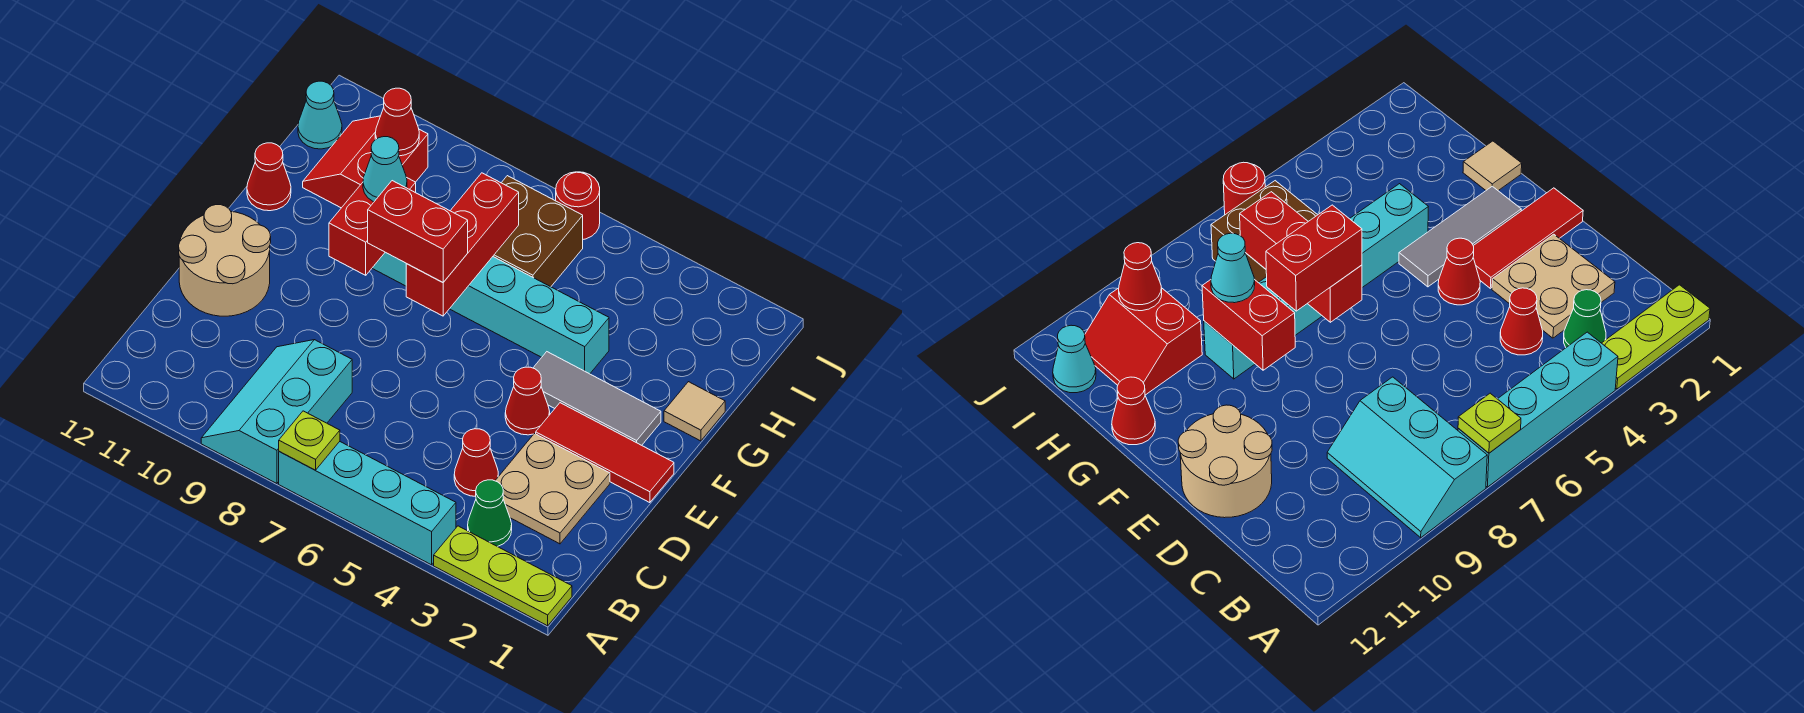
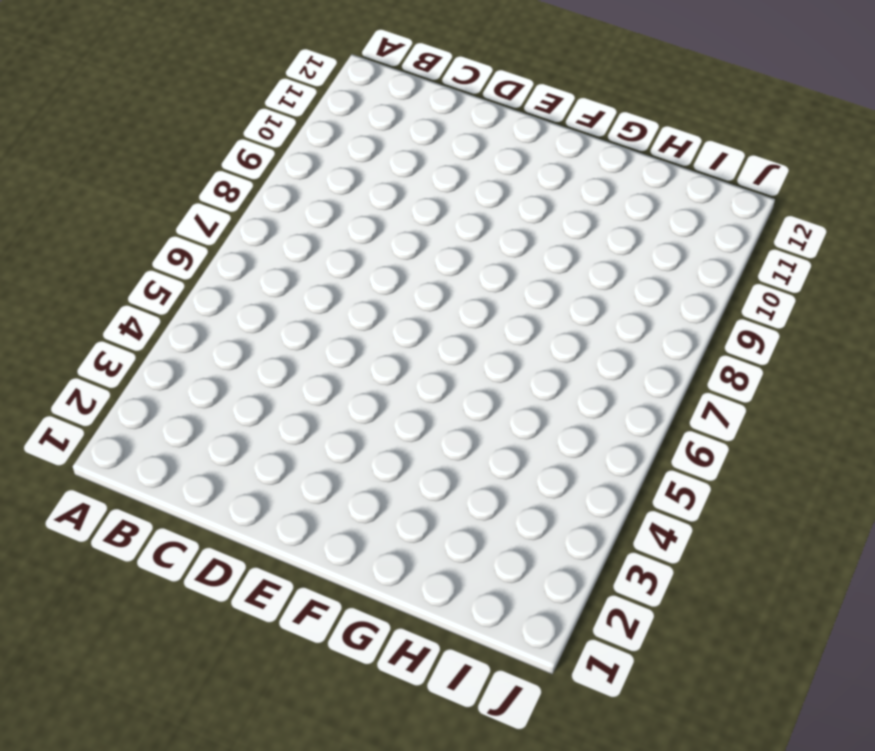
none -> lime plate A1:A3 level 1
none -> cyan brick A4:A7 level 1
none -> cyan slope A8:C9 level 1 top 8

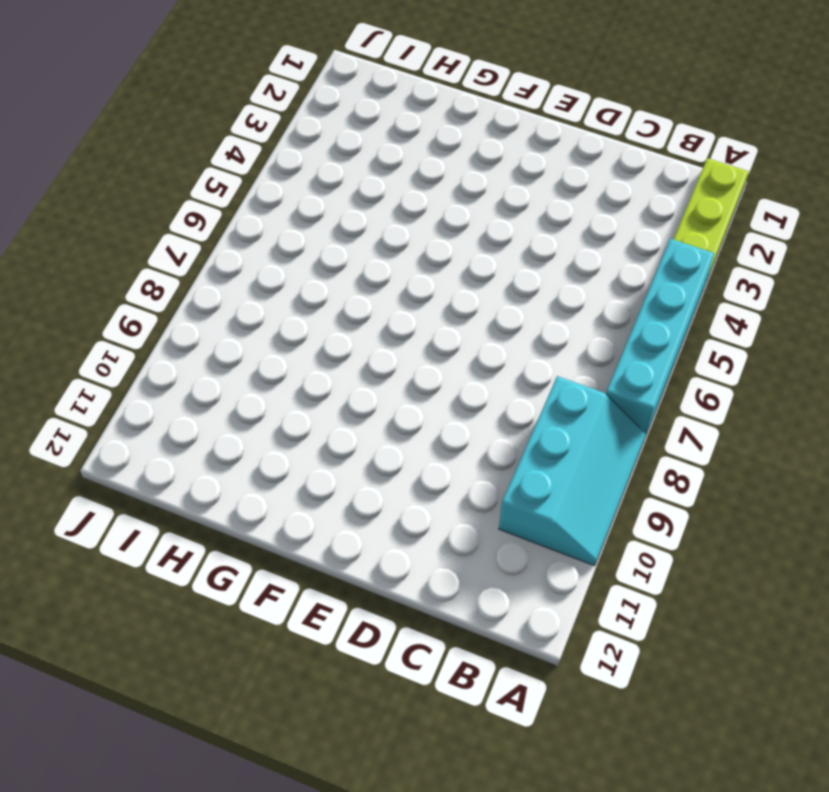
cyan slope A8:B10 level 1 top B -> cyan slope A8:C9 level 1 top 8
none -> green cone B3 level 1
none -> tan plate C2:D3 level 1
none -> red cone C4 level 1

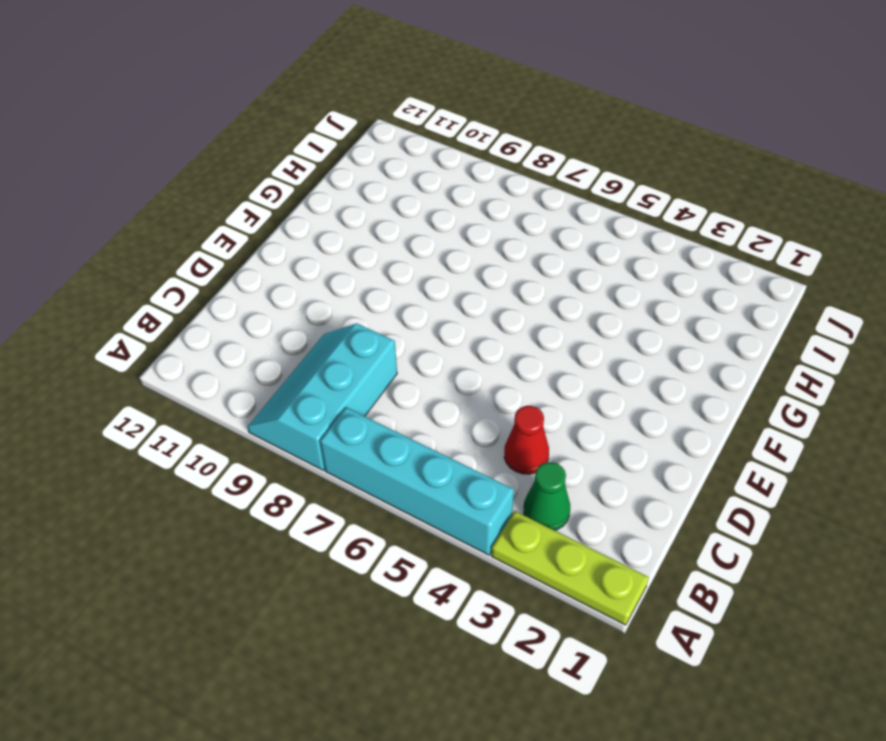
none -> tan plate C2:D3 level 1
none -> tan round brick D11:E12 level 1
none -> red tile E1:E3 level 1

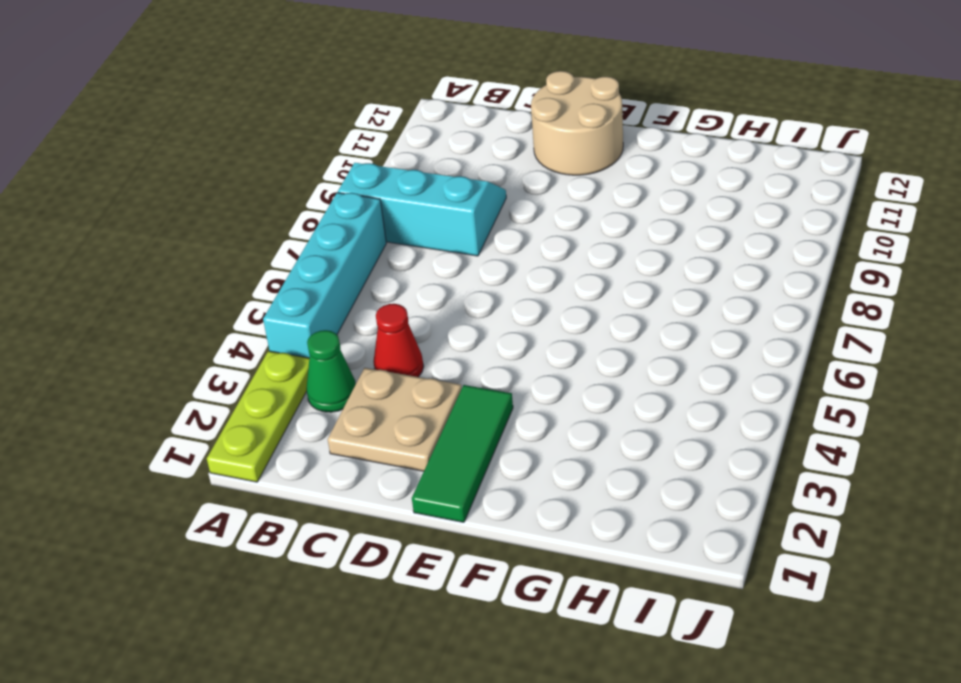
green tile E1:E3 level 1 -> red tile E1:E3 level 1
none -> red cone E4 level 1
none -> grey tile F2:F4 level 1
none -> tan tile G1 level 1

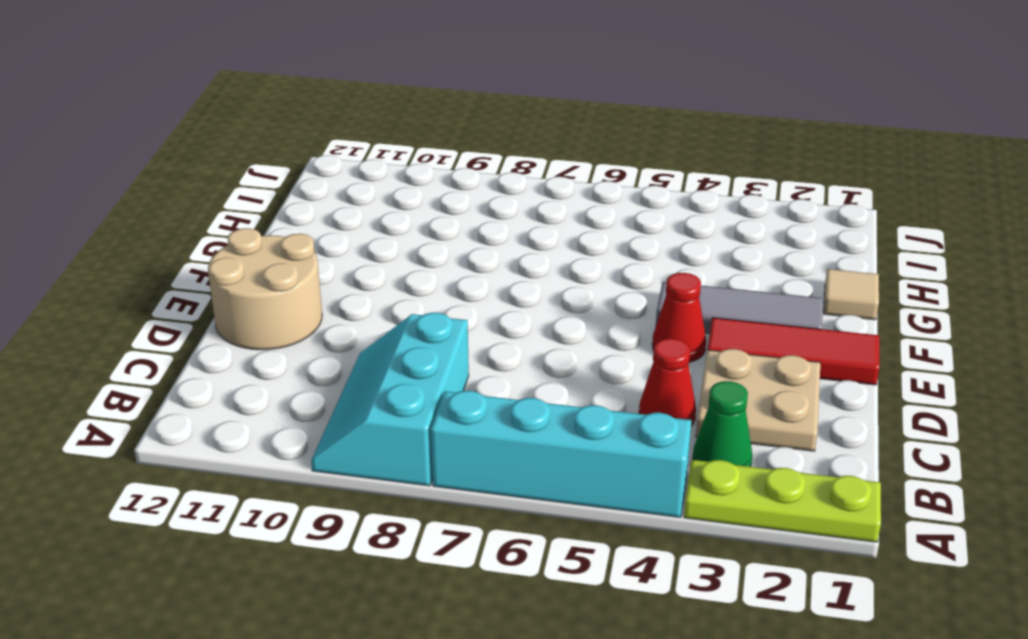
none -> cyan brick G4:G9 level 1
none -> red cone G12 level 1
none -> brown brick H6:I7 level 1

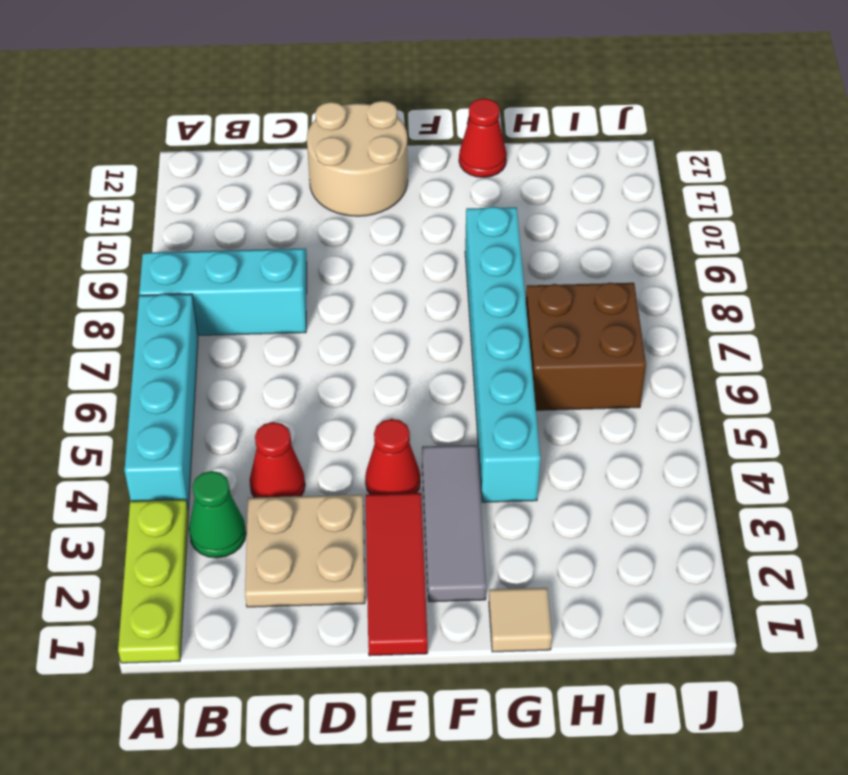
none -> red slope H10:I11 level 1 top 10
none -> cyan cone I12 level 1
none -> red round brick J6 level 1

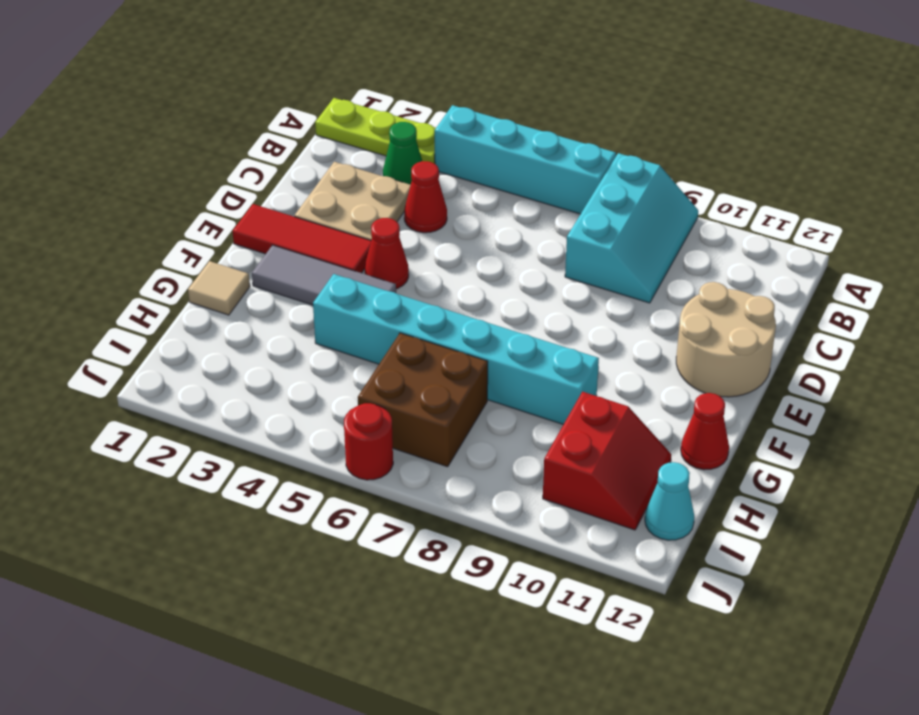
none -> lime plate A7 level 2
none -> red brick F7:H7 level 2
none -> red brick F9:G9 level 2

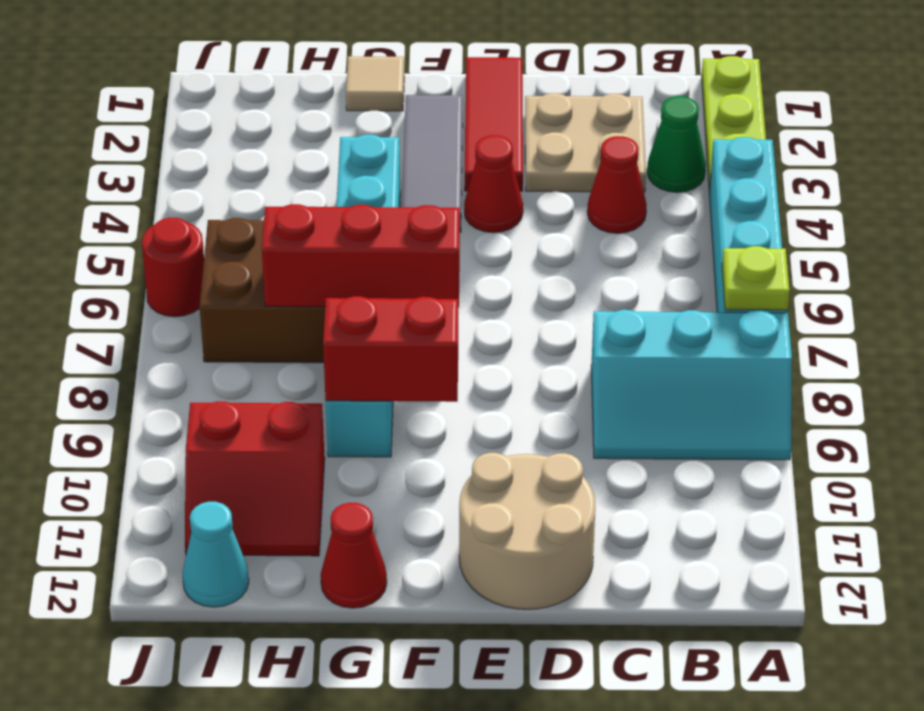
none -> red cone I10 level 2
none -> red brick F7:F8 level 3
none -> cyan cone G9 level 3

